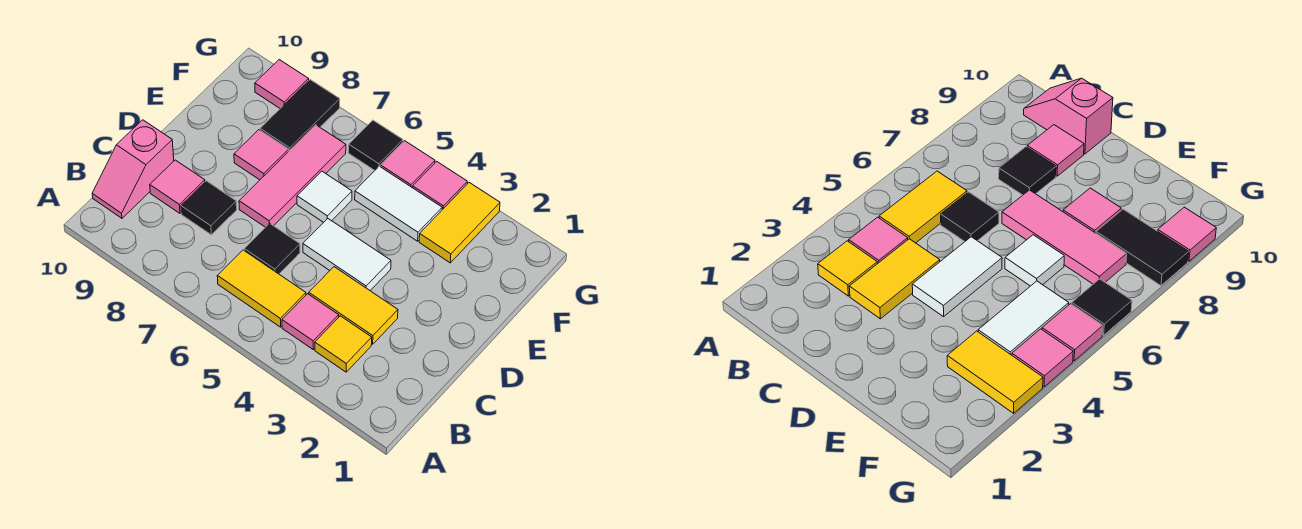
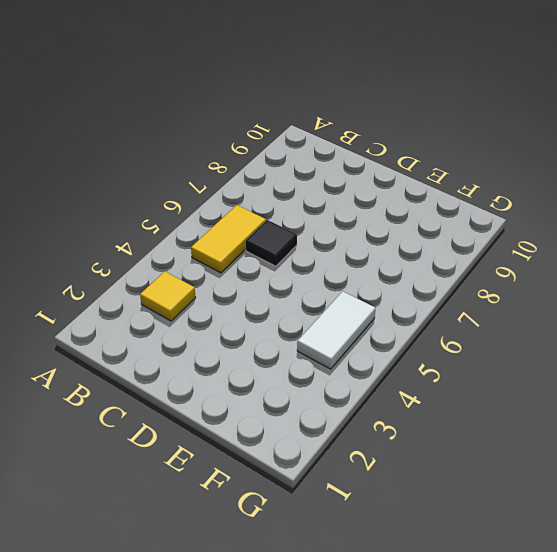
none -> pink tile B4 level 1
none -> pink slope B10:C10 level 1 top C
none -> yellow tile C3:C4 level 1

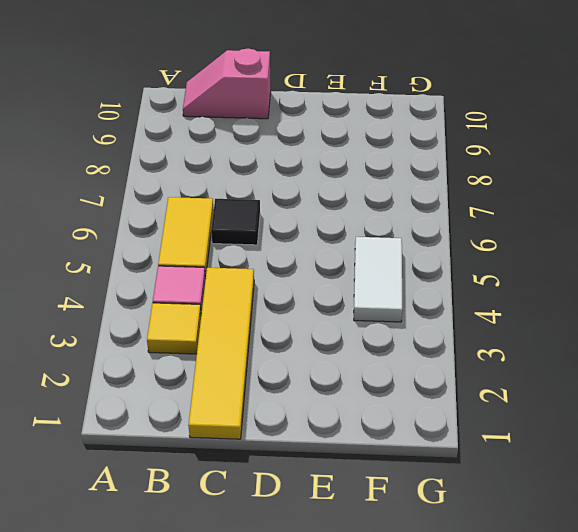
yellow tile C1:C4 level 1 -> yellow tile C3:C4 level 1
none -> black tile C8 level 1
none -> pink tile C9 level 1
none -> white tile D4:D5 level 1

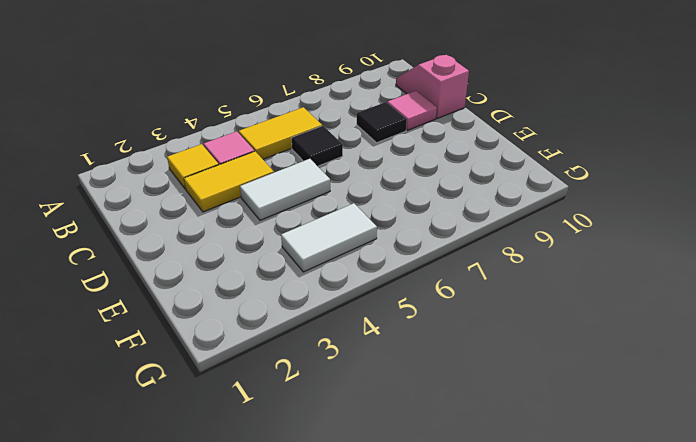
none -> pink tile D7:F7 level 1
none -> white tile E6 level 1
none -> pink tile E8 level 1

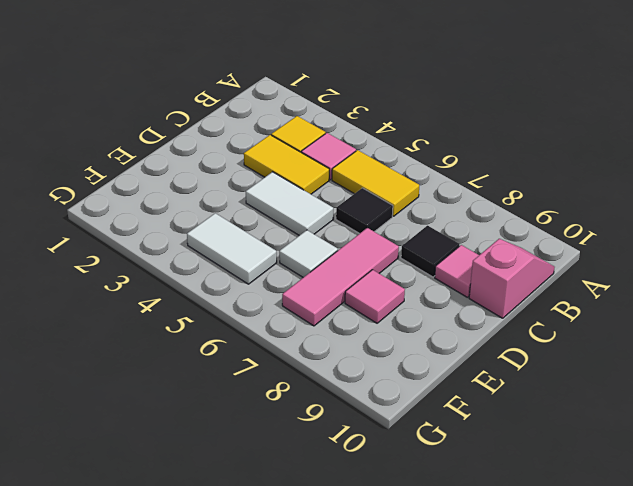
none -> yellow tile F3:G3 level 1
none -> black tile F8:G8 level 1
none -> pink tile G4 level 1

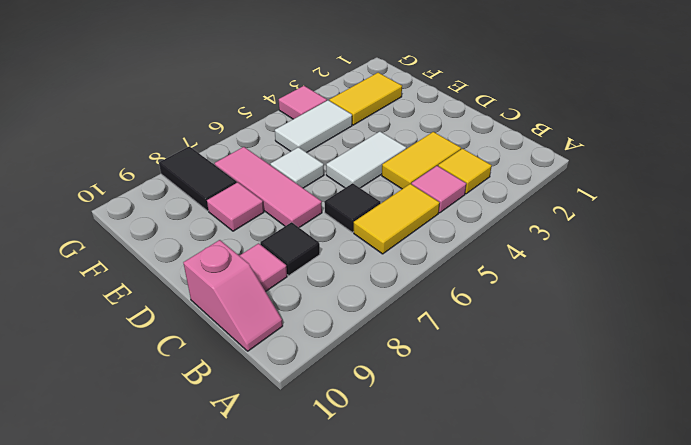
yellow tile F2:F3 level 1 -> yellow tile F3:G3 level 1
none -> pink tile G5 level 1
none -> black tile G6 level 1
none -> pink tile G9 level 1

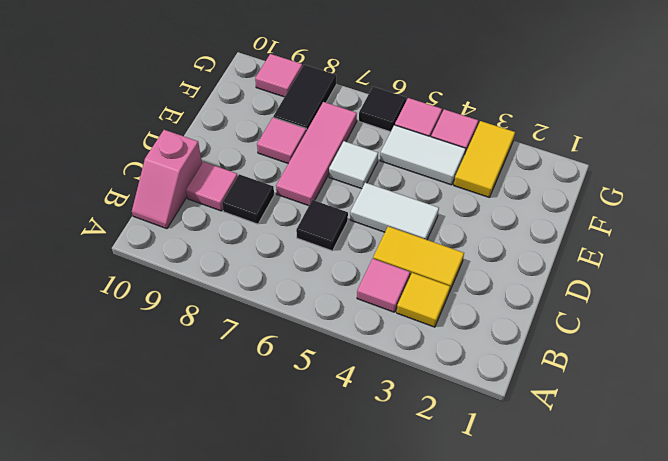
none -> yellow tile B5:B6 level 1

